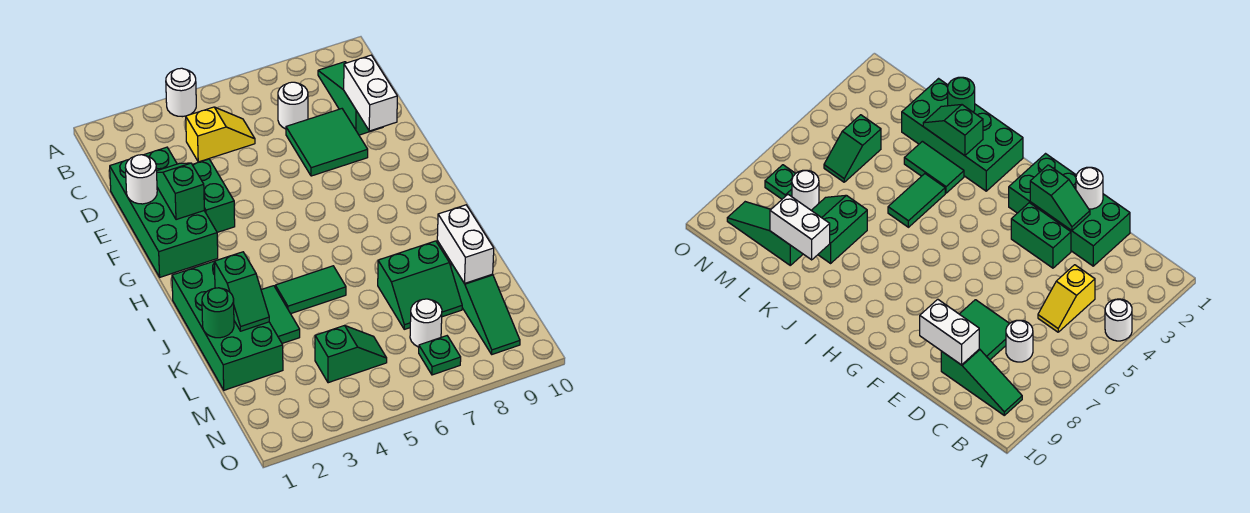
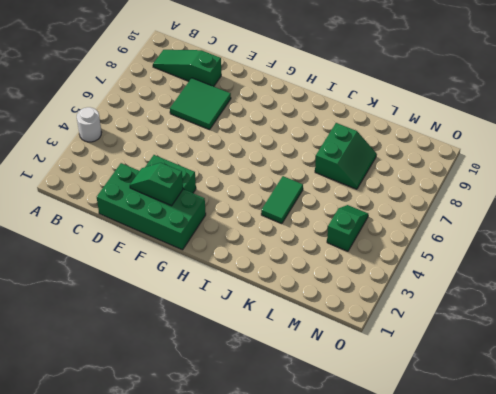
none -> yellow slope C4:C5 level 1 top 4
none -> white round brick C7 level 1
none -> green brick I1:L2 level 1

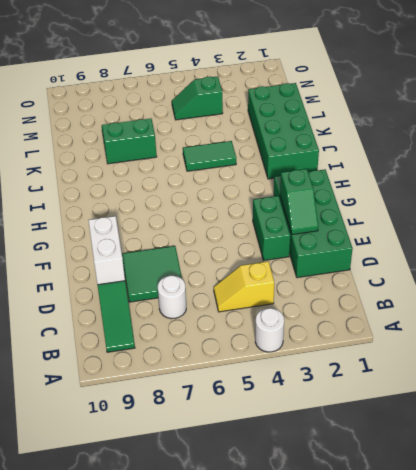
none -> green tile J3:K3 level 1
none -> green slope L9:N9 level 1 top L
none -> white round brick M7 level 1

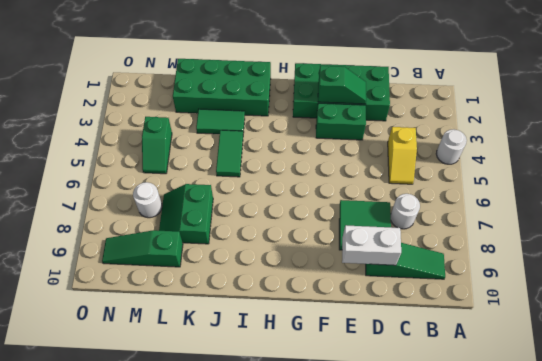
none -> green plate N7 level 1
none -> white round brick E1 level 2
none -> green slope J2:K2 level 2 top J

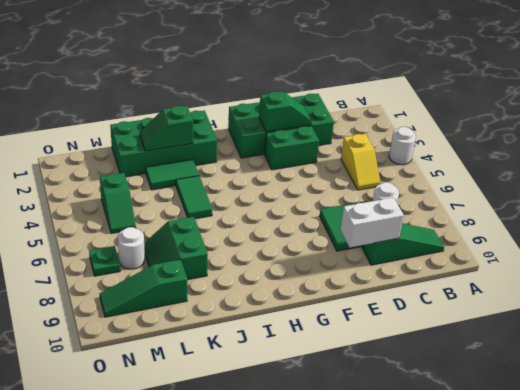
none -> white round brick E1 level 2
none -> green round brick K1 level 2
none -> white brick K9:L9 level 2

